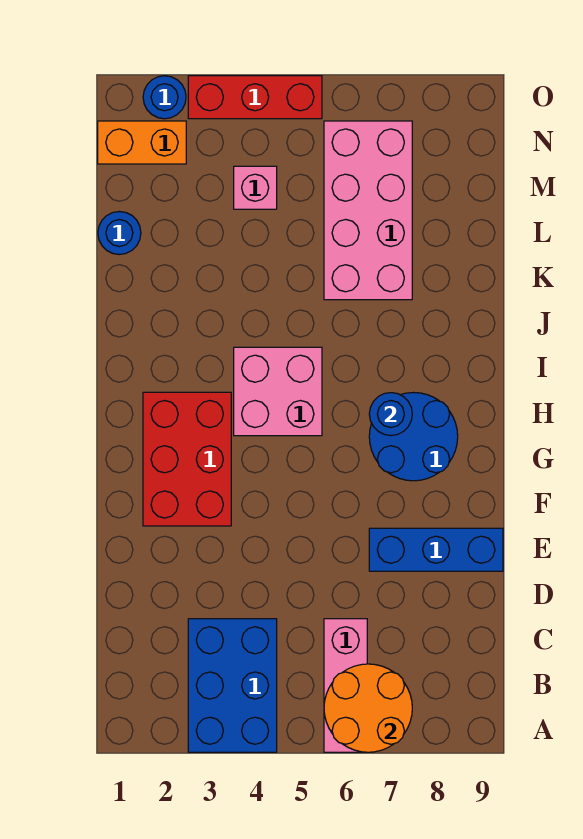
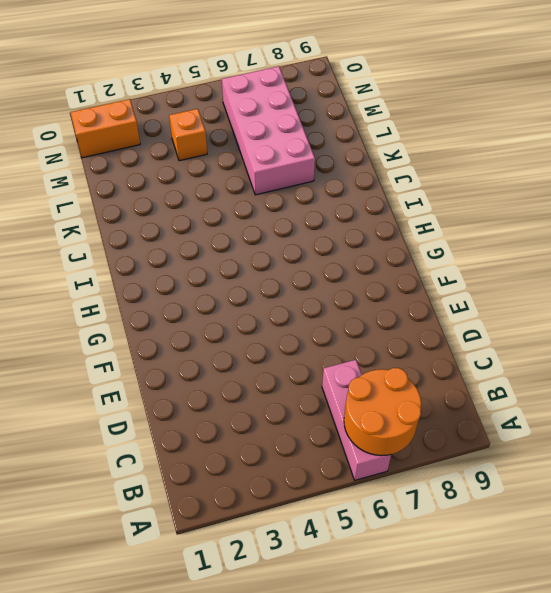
orange brick M4 level 1 -> pink brick M4 level 1
none -> blue brick A3:C4 level 1
none -> blue brick E7:E9 level 1
none -> red brick F2:H3 level 1

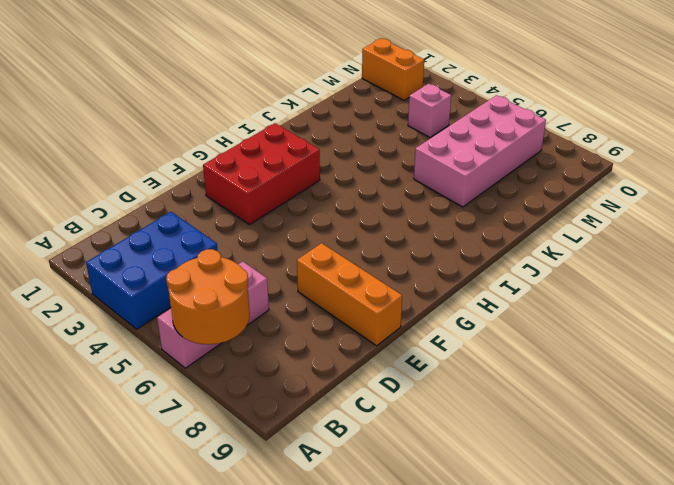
orange brick E7:E9 level 1 -> blue brick E7:E9 level 1
none -> blue round brick G7:H8 level 1
none -> pink brick H4:I5 level 1
none -> blue round brick L1 level 1

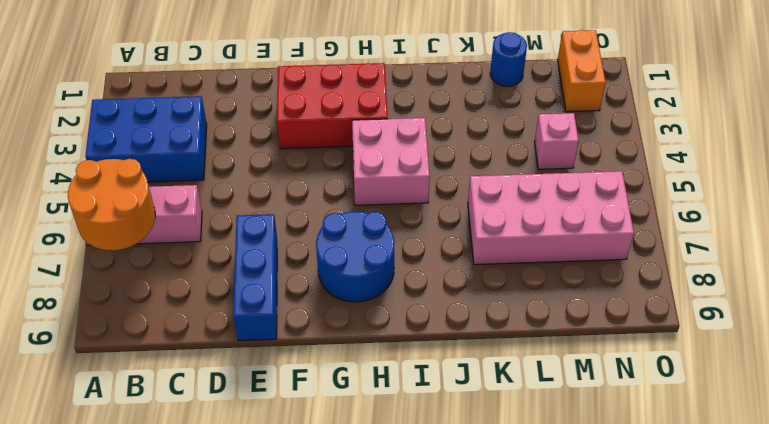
none -> blue round brick O2 level 1
none -> red brick O3:O5 level 1
none -> blue round brick H7 level 2

